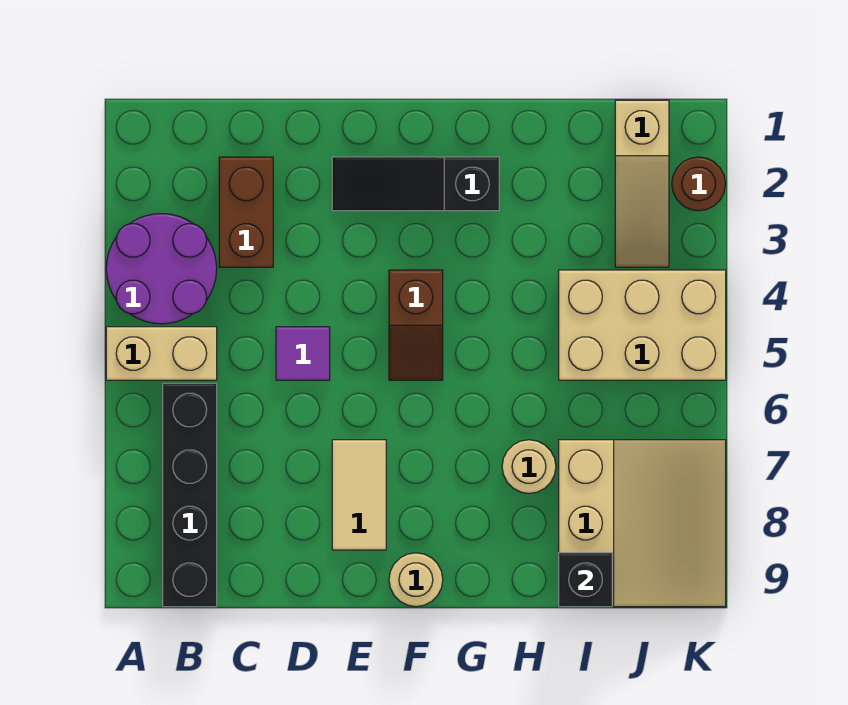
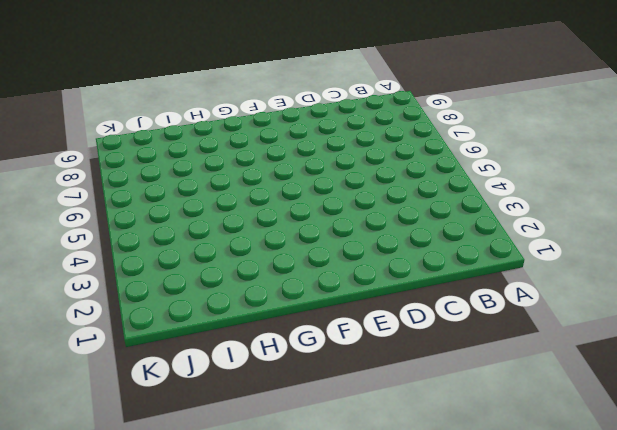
none -> purple round brick A3:B4 level 1
none -> tan brick A5:B5 level 1
none -> black brick B6:B9 level 1

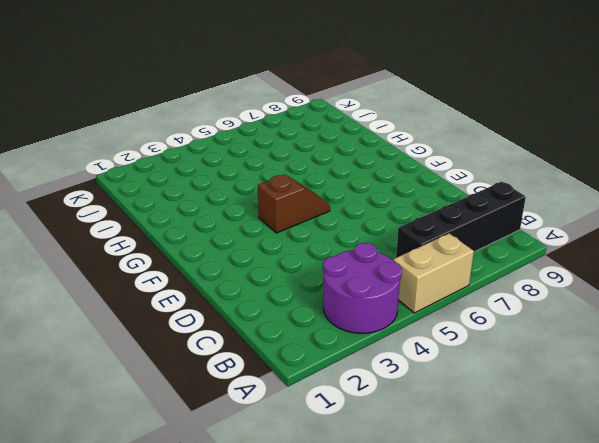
tan brick A5:A6 level 1 -> tan brick A5:B5 level 1
none -> brown brick C2:C3 level 1
none -> purple tile D5 level 1
none -> black slope E2:G2 level 1 top G

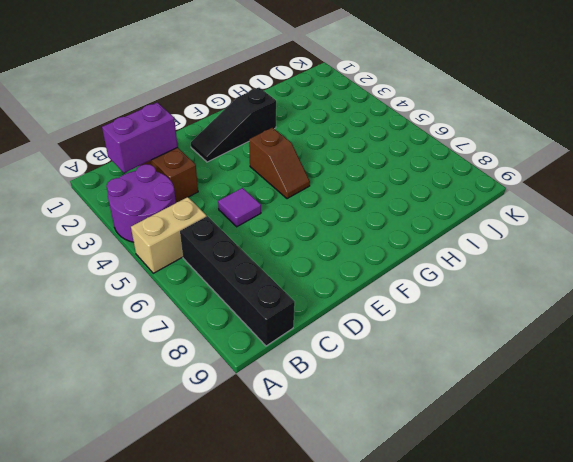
purple brick B2:C2 level 2 -> none
none -> tan tile E7:E8 level 1
none -> tan round brick F9 level 1
none -> tan round brick H7 level 1

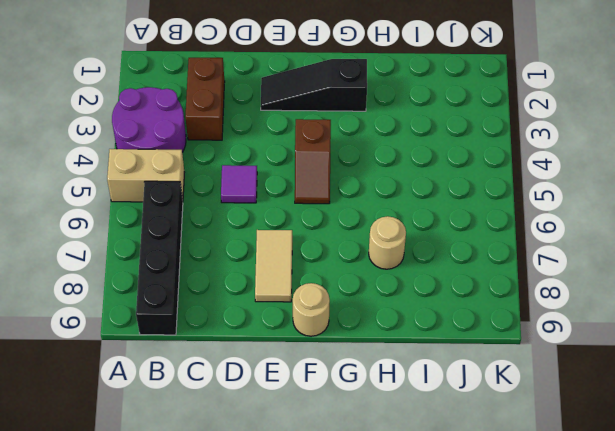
none -> tan brick I4:K5 level 1
none -> tan slope I7:K9 level 1 top I
none -> tan slope J1:J3 level 1 top 1

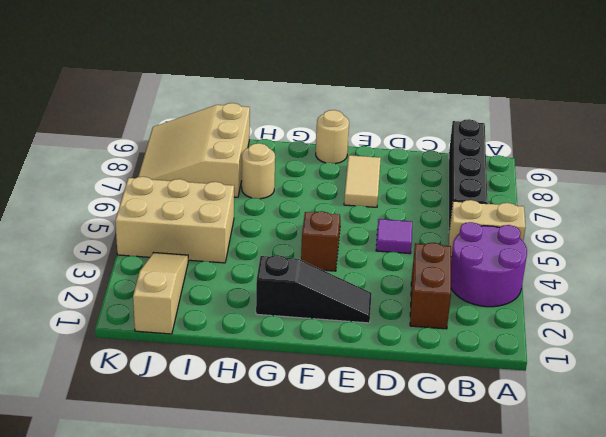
none -> brown round brick K2 level 1
none -> black brick I9 level 2

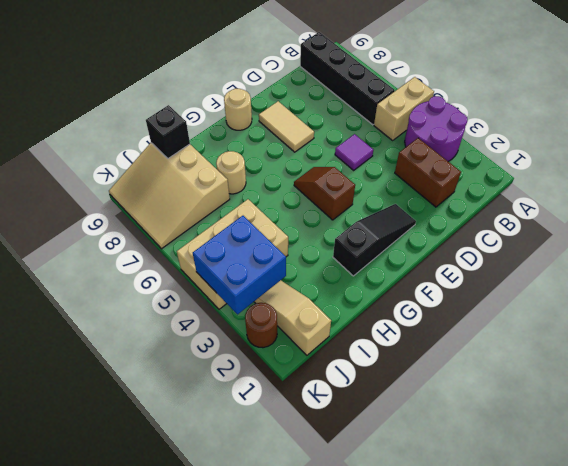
blue brick J3:K4 level 2 -> none

